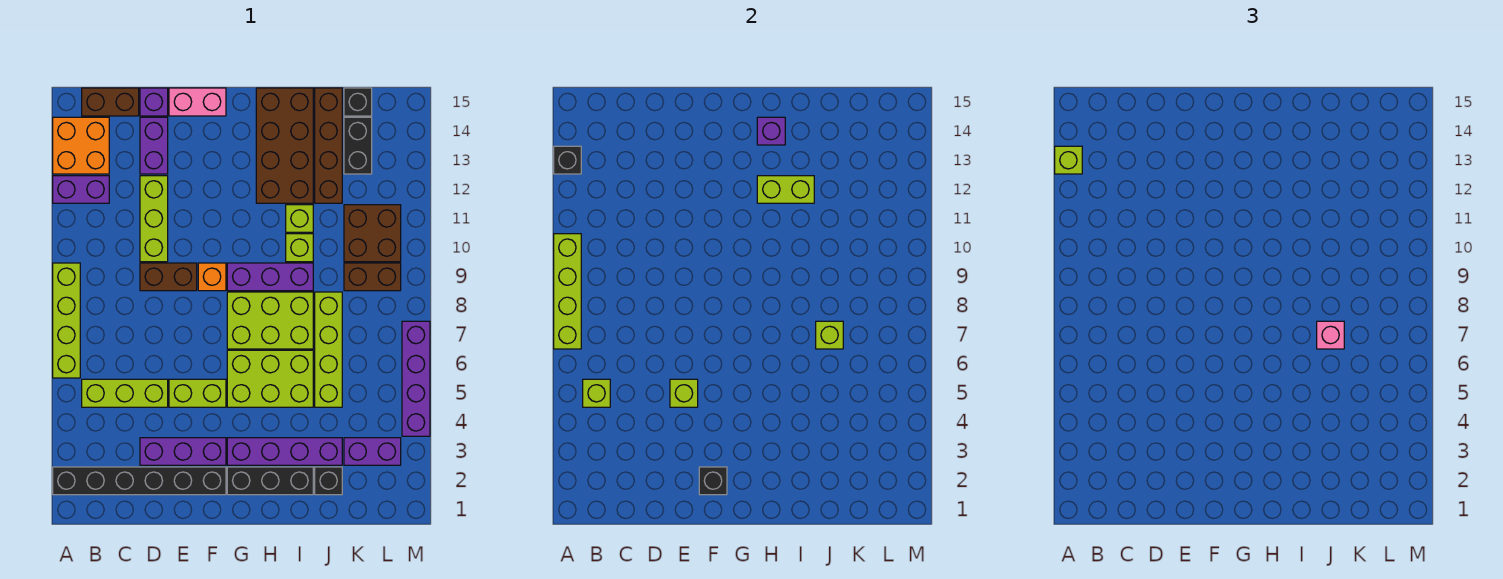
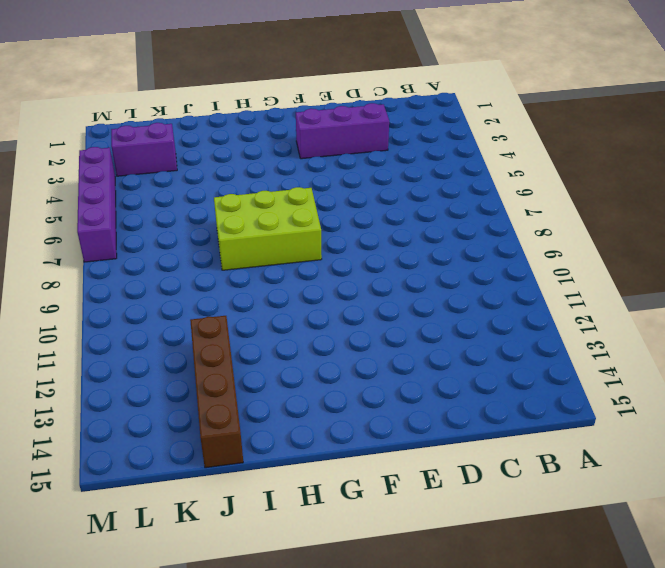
none -> black brick A2:F2 level 1
none -> lime brick A6:A9 level 1
none -> purple brick A12:B12 level 1
none -> orange brick A13:B14 level 1

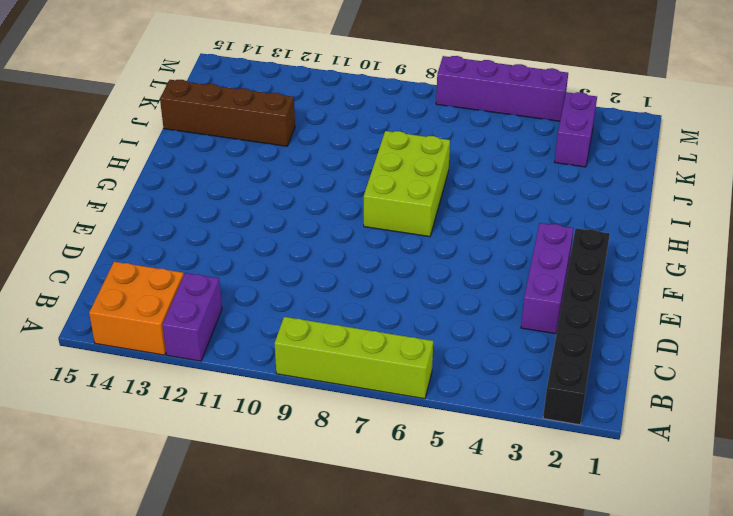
none -> lime brick B5:D5 level 1
none -> brown brick B15:C15 level 1
none -> brown brick D9:E9 level 1
none -> lime brick D10:D12 level 1

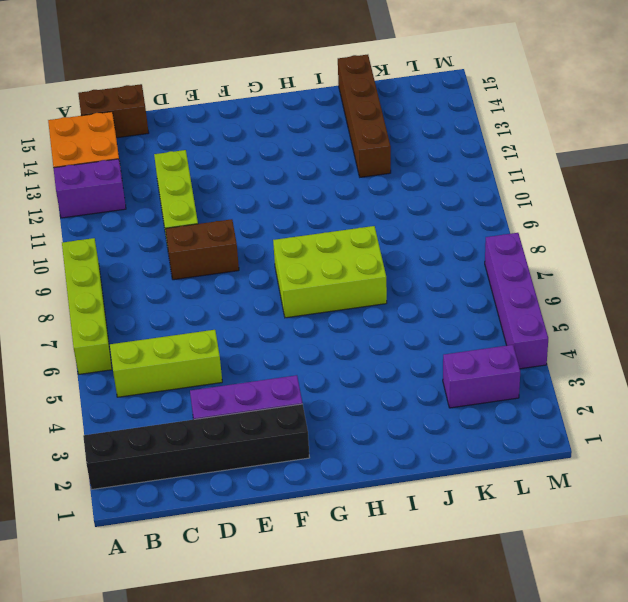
none -> purple brick D13:D14 level 1
none -> purple brick D15 level 1
none -> lime brick E5:F5 level 1
none -> pink brick E15:F15 level 1

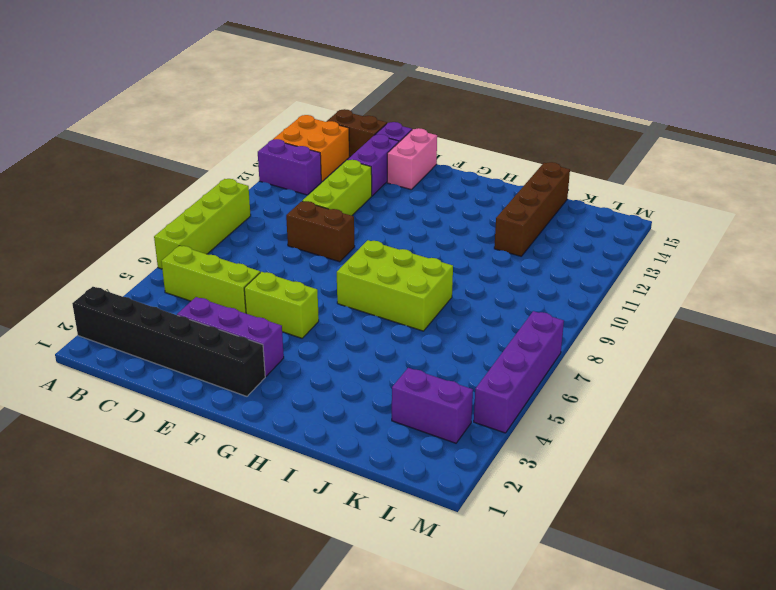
pink brick E14:E15 level 1 -> pink brick E15:F15 level 1
none -> orange brick F9 level 1
none -> black brick G2:I2 level 1
none -> purple brick G3:J3 level 1
none -> lime brick G5:I6 level 1

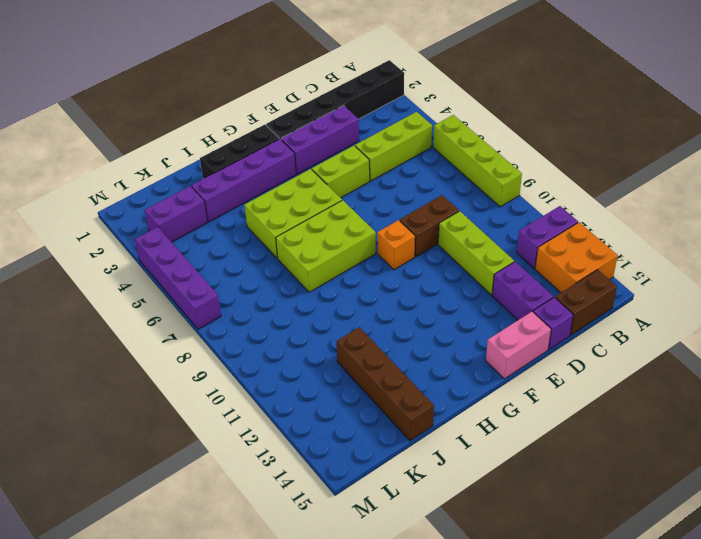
none -> purple brick G9:I9 level 1
none -> brown brick H12:I15 level 1
none -> lime brick I10 level 1
none -> lime brick I11 level 1

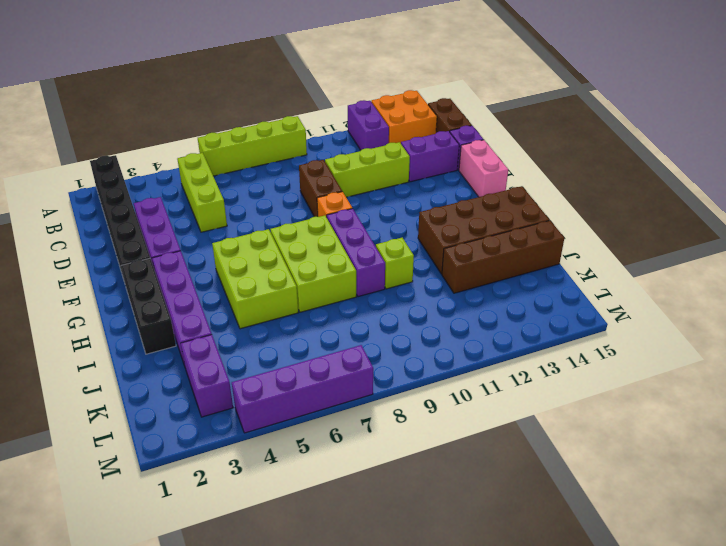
none -> lime brick E5:F5 level 1
none -> lime brick I11 level 1
none -> black brick J2 level 1
none -> lime brick J5:J8 level 1

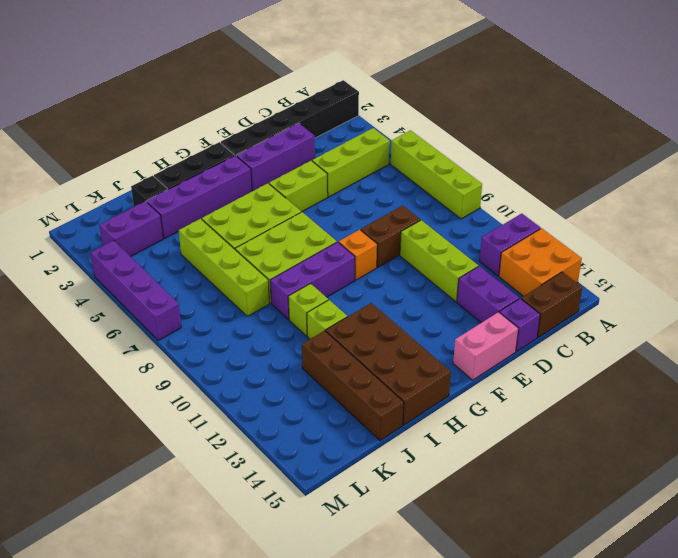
none -> brown brick K9:L9 level 1
none -> brown brick K10:L11 level 1
none -> black brick K13:K14 level 1
none -> black brick K15 level 1

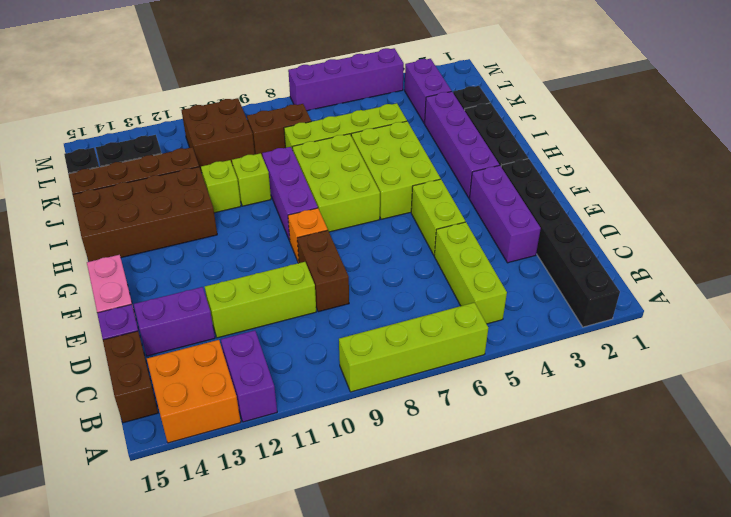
brown brick K8:K9 level 1 -> brown brick K9:L9 level 1
none -> lime brick A7:A10 level 2
none -> black brick A13 level 2
none -> lime brick B5 level 2
none -> lime brick E5 level 2

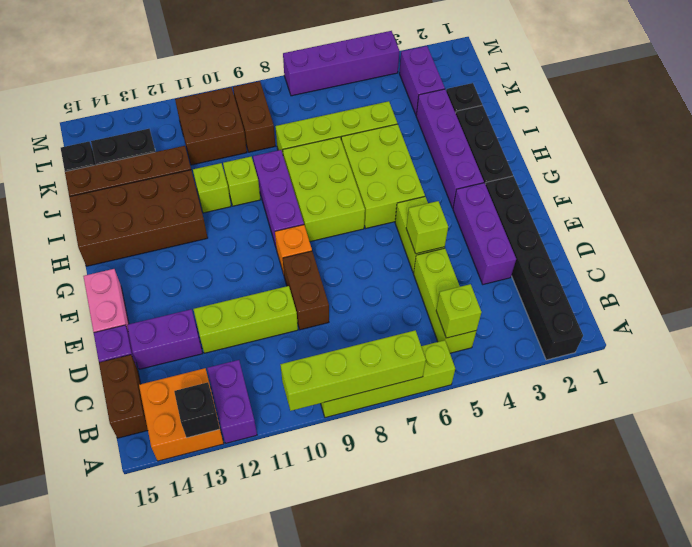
none -> black brick F2 level 2
none -> lime brick H12:I12 level 2
none -> purple brick H14 level 2
none -> lime brick J7 level 2

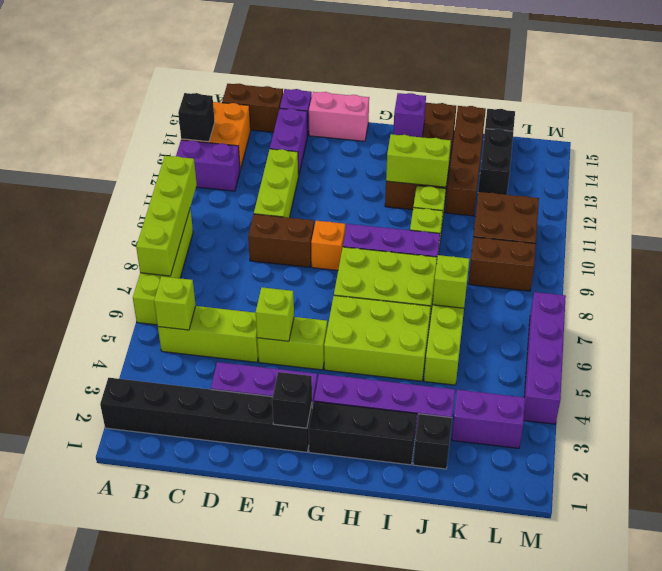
none -> lime brick A13 level 3
none -> pink brick J7 level 3

